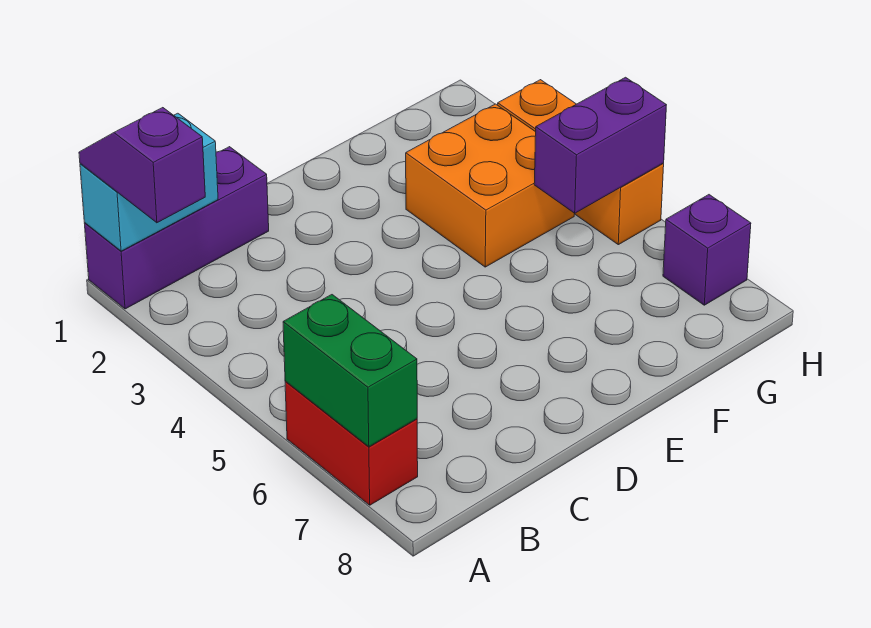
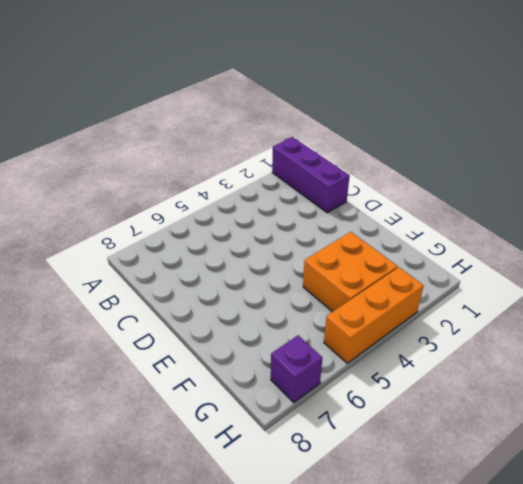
none -> red brick A6:A7 level 1
none -> cyan brick A1:B1 level 2

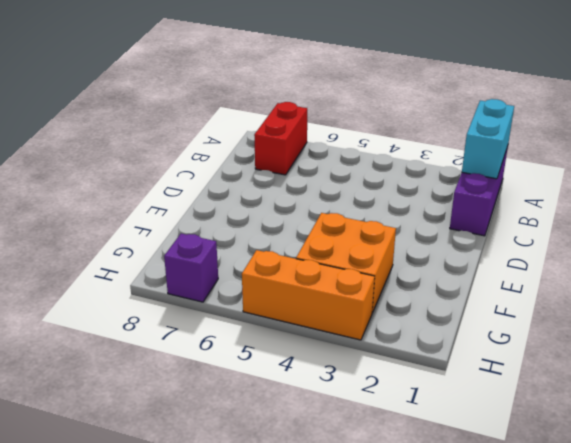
red brick A7:B7 level 1 -> red brick A6:A7 level 1
none -> green brick A6:A7 level 2
none -> purple brick G5:H5 level 2

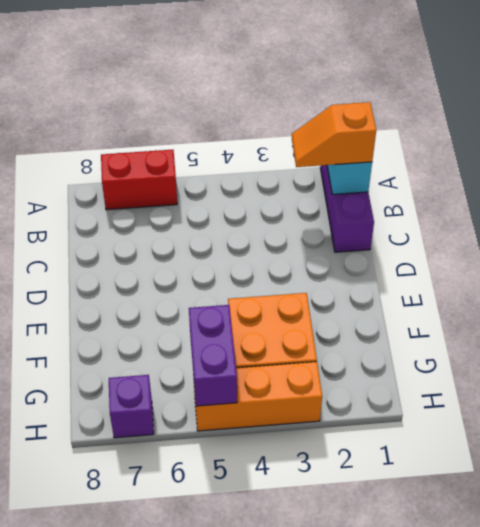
orange slope B1:B2 level 3 top 1 -> none
none -> green brick A6:A7 level 2
none -> purple slope A1:A2 level 3 top 2

